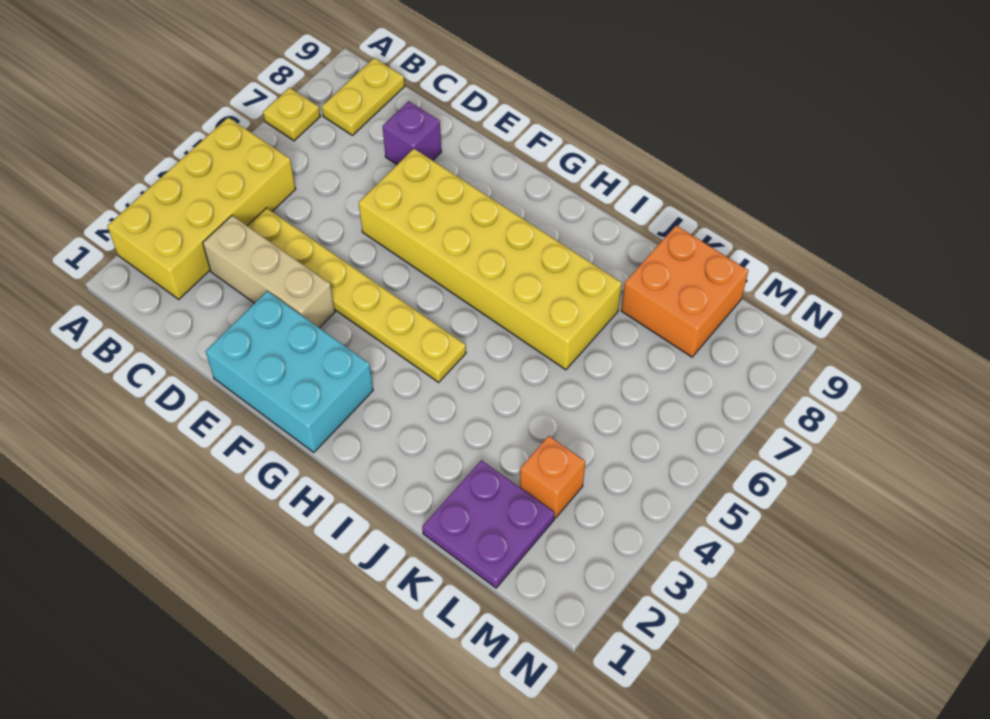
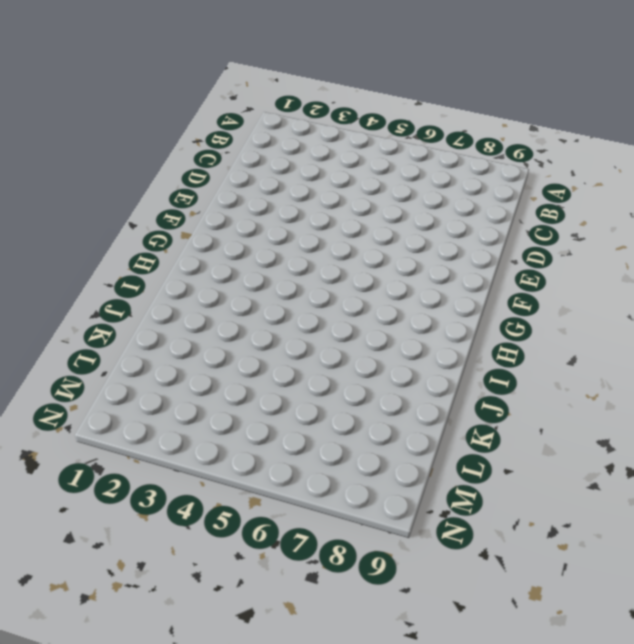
none -> yellow brick A2:B5 level 1
none -> yellow plate A7 level 1

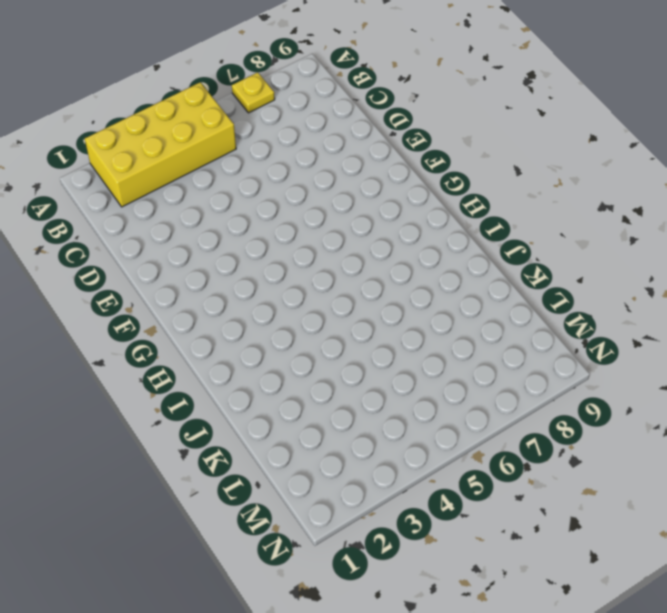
none -> yellow plate B8:B9 level 1
none -> tan brick C3:E3 level 1

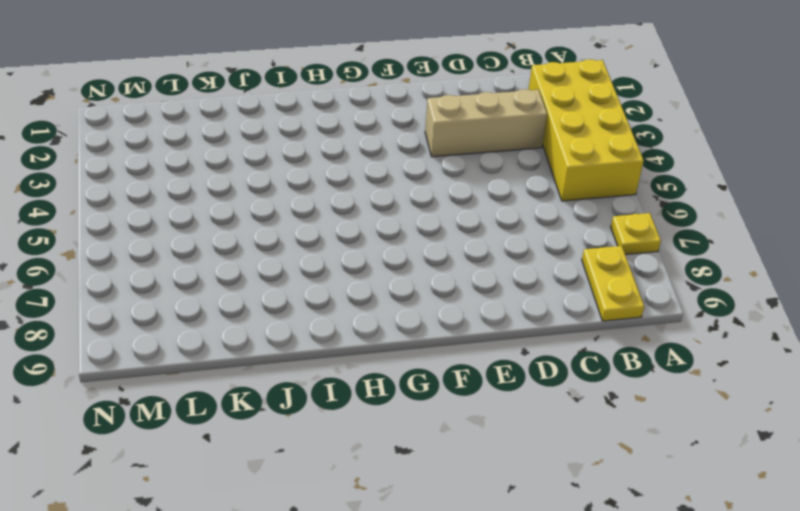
none -> yellow plate C4:H4 level 1
none -> purple brick D8 level 1

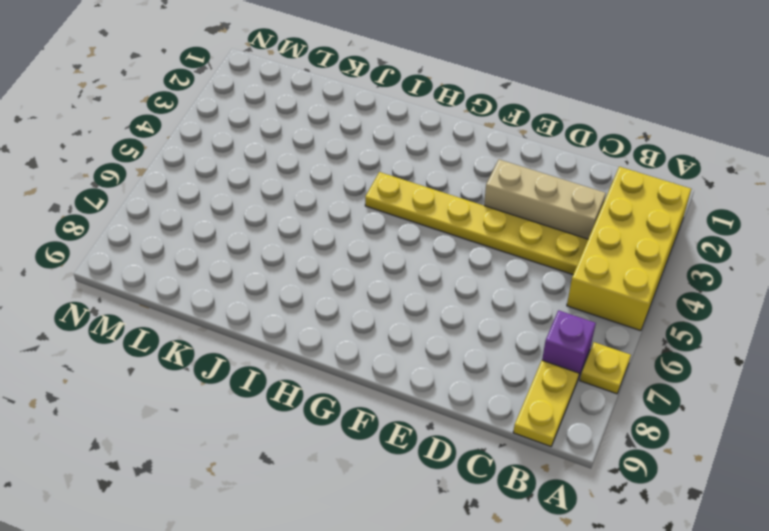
purple brick B7 level 1 -> purple brick D8 level 1
none -> cyan brick E1:G2 level 1
none -> yellow brick E6:J7 level 1

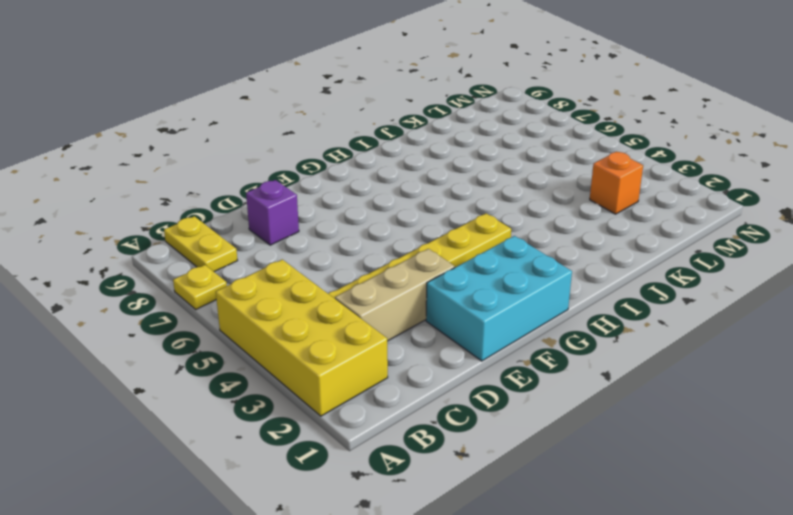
none -> yellow brick E6:J7 level 1
none -> purple plate K1:L2 level 1

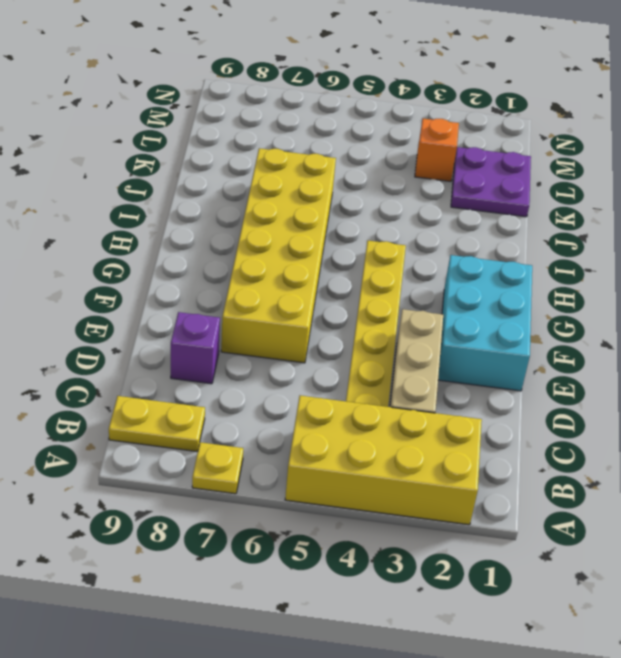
none -> orange brick K8:L9 level 1

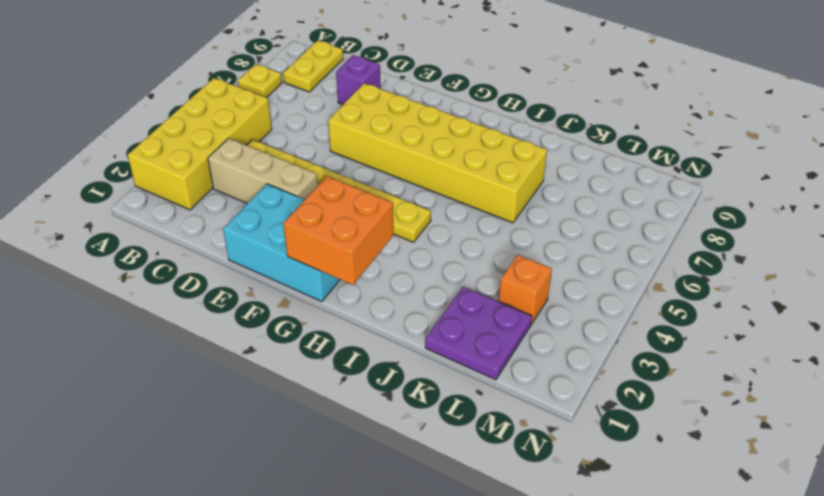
orange brick G1:H2 level 2 -> orange brick K8:L9 level 1

